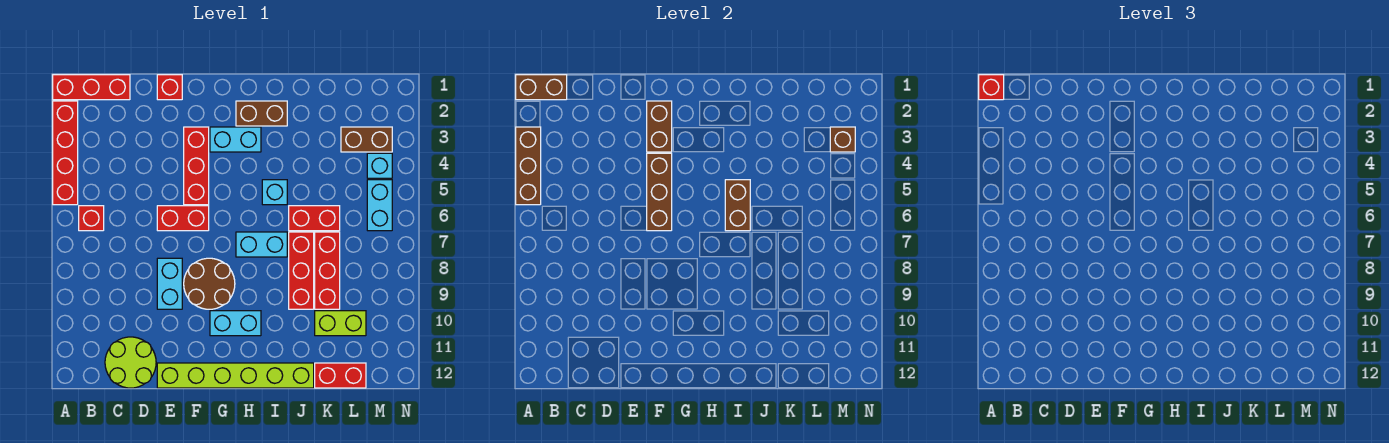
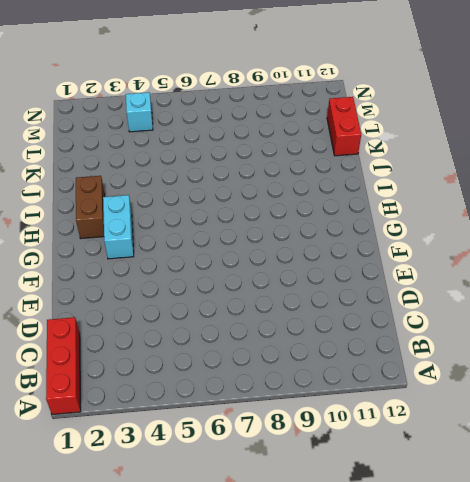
none -> red brick A2:A5 level 1
none -> red brick B6 level 1
none -> lime round brick C11:D12 level 1
none -> red brick E1 level 1

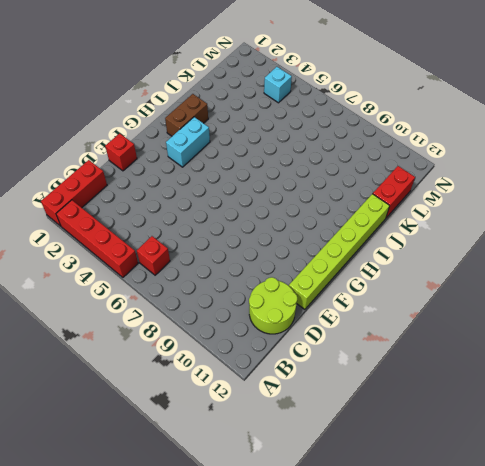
none -> red brick E6:F6 level 1
none -> cyan brick E8:E9 level 1
none -> red brick F3:F5 level 1
none -> brown round brick F8:G9 level 1

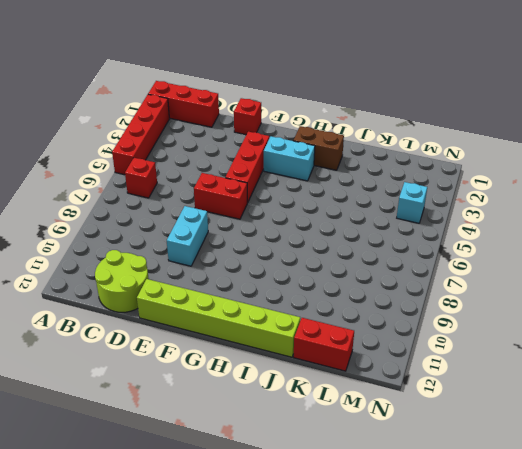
none -> brown round brick F8:G9 level 1
none -> cyan brick G10:H10 level 1
none -> cyan brick H7:I7 level 1
none -> cyan brick I5 level 1

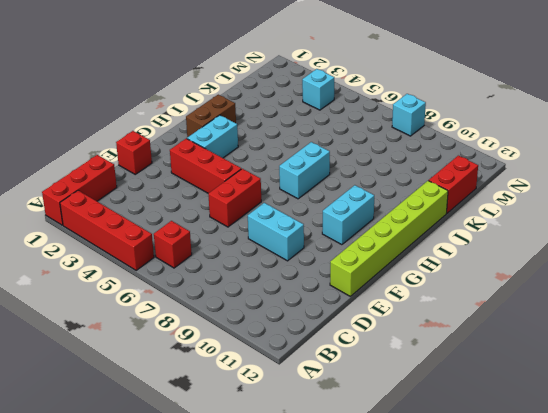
cyan brick N8 level 1 -> cyan brick I5 level 1
none -> lime round brick C11:D12 level 1
none -> brown round brick F8:G9 level 1
none -> red brick J6:K6 level 1
none -> red brick J7:J9 level 1

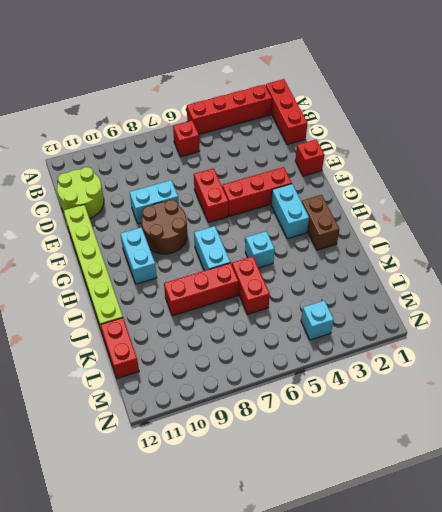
none -> red brick K7:K9 level 1
none -> lime brick K10:L10 level 1
none -> brown brick L3:M3 level 1
none -> cyan brick M5:M6 level 1

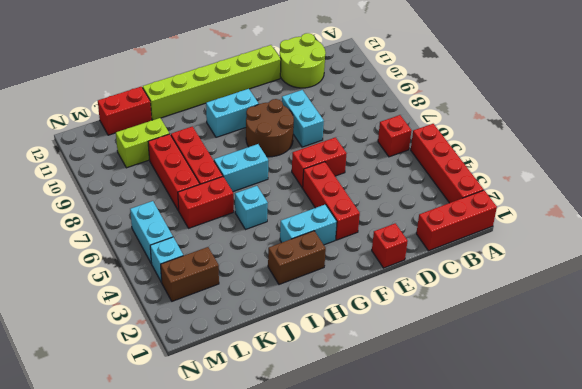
none -> brown brick A1:B1 level 2
none -> brown brick A3:A5 level 2
none -> brown brick F2:F3 level 2
none -> brown brick F4:F6 level 2

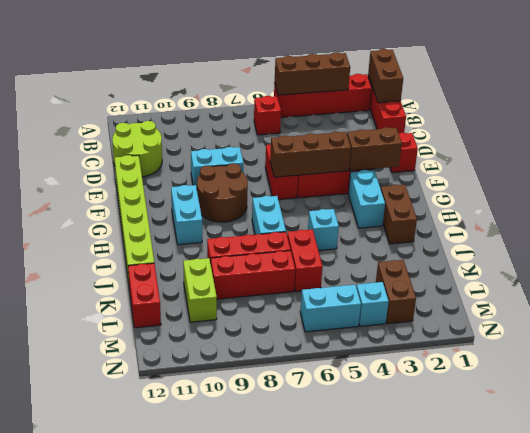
none -> brown brick I5:I6 level 2
none -> brown brick M3 level 2
none -> red brick A1 level 3

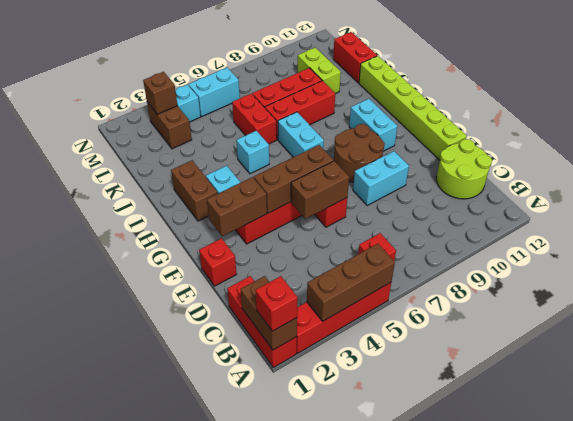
brown brick E5:E6 level 2 -> brown brick I5:I6 level 2

